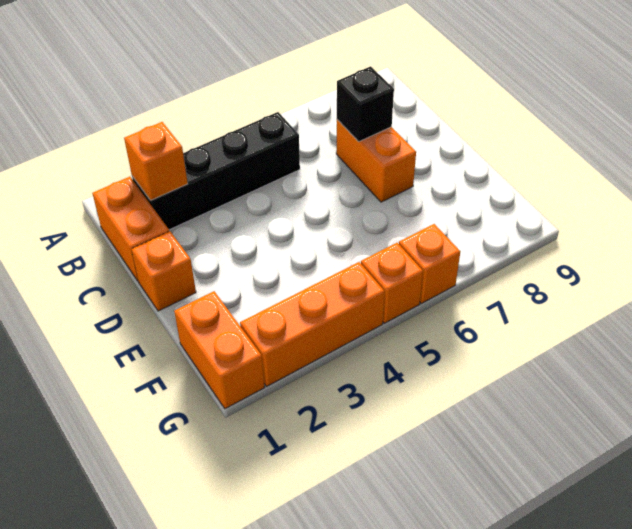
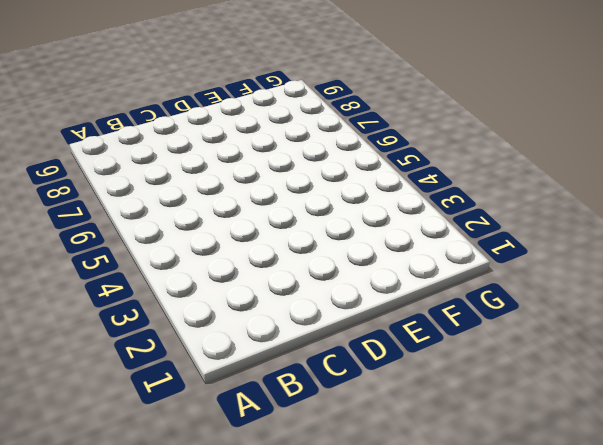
none -> orange brick B1:C1 level 1
none -> black brick B2:B5 level 1

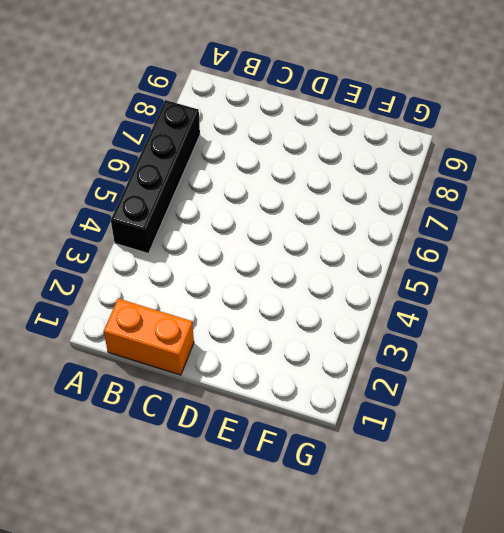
black brick A4:A7 level 1 -> black brick B2:B5 level 1
none -> orange brick C7:D7 level 1
none -> orange brick D1 level 1

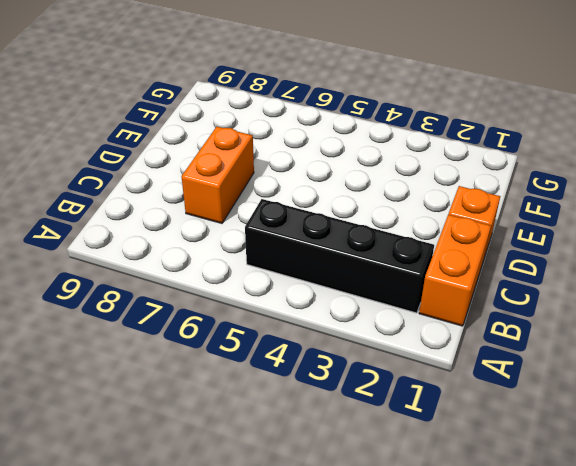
none -> orange brick F1:G1 level 1
none -> orange brick G2:G4 level 1

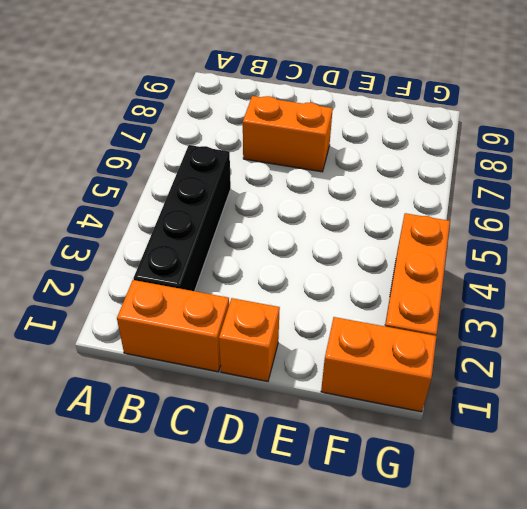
none -> orange brick G5 level 1
none -> orange brick G6 level 1

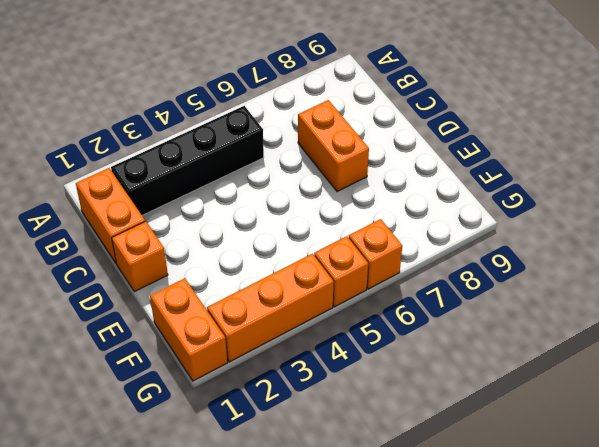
none -> orange brick B2 level 2
none -> black brick C7 level 2

